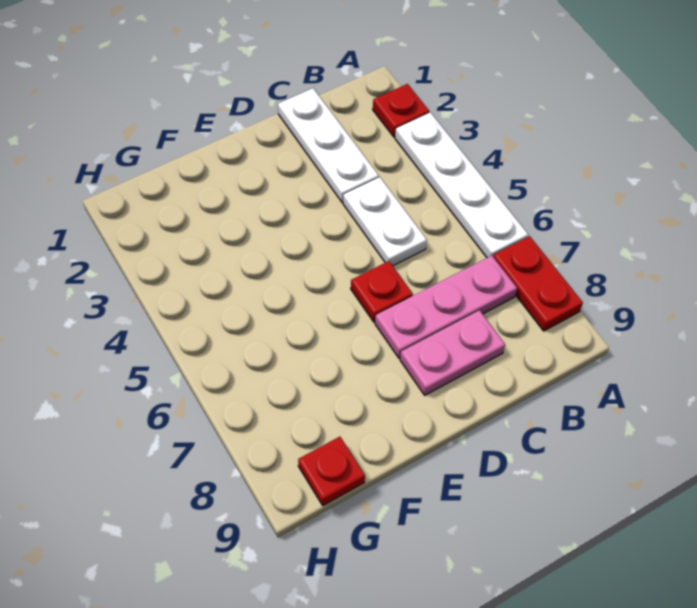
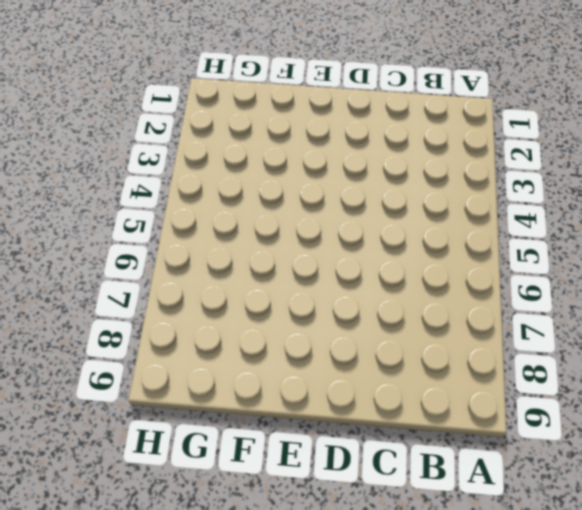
none -> red plate A2 level 1
none -> white plate A3:A6 level 1

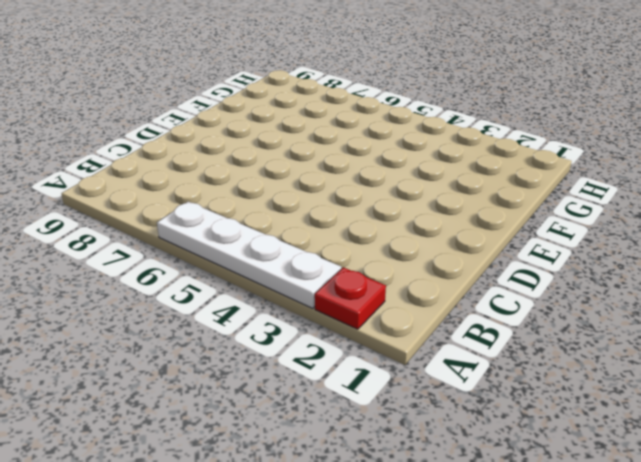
none -> red plate A7:A8 level 1
none -> pink plate B7:D7 level 1

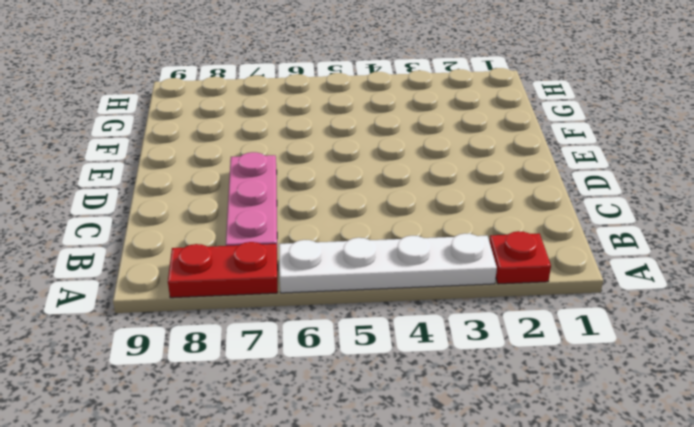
none -> white plate C1:C3 level 1
none -> white plate C4:C5 level 1

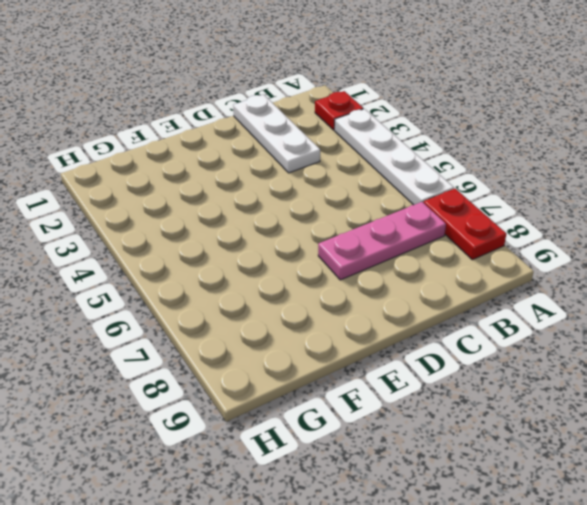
none -> white plate C4:C5 level 1
none -> pink plate C8:D8 level 1

